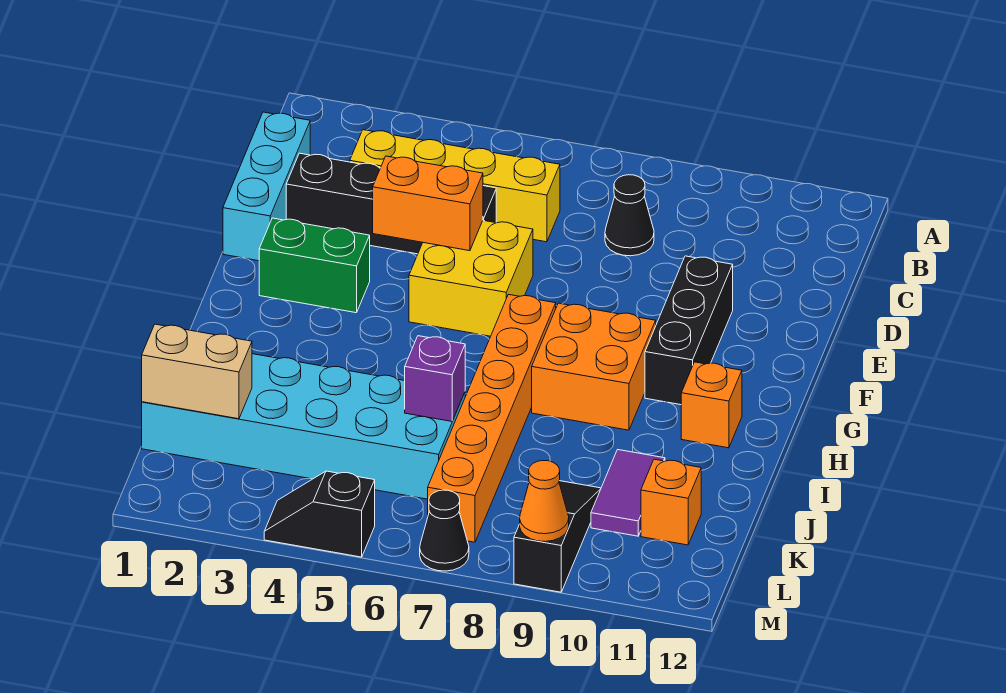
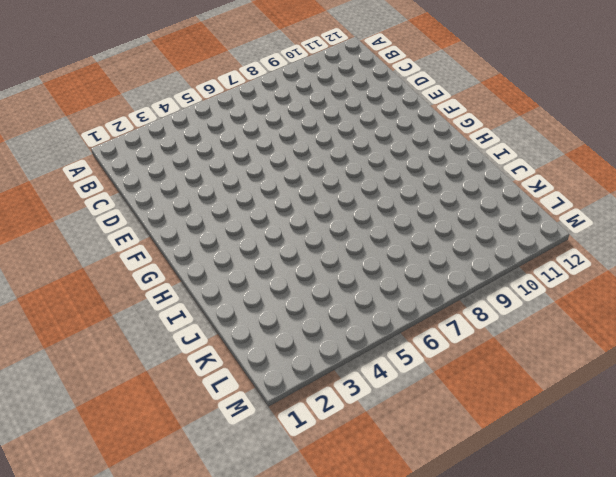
none -> cyan brick C1:E1 level 1
none -> yellow brick C3:C6 level 1
none -> black cone C8 level 1

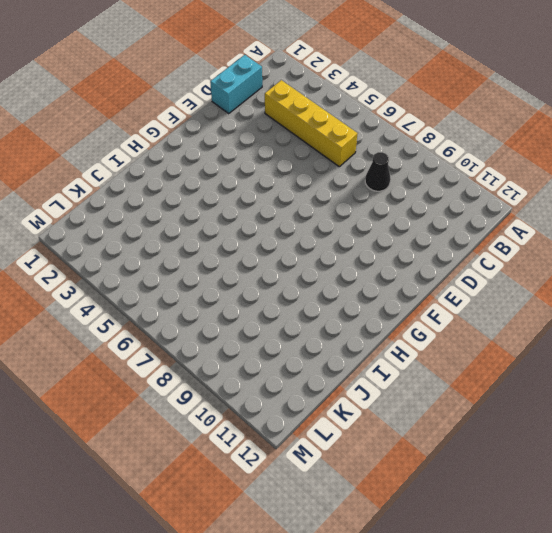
cyan brick C1:D1 level 1 -> cyan brick C1:E1 level 1
none -> black brick D2:D5 level 1
none -> yellow brick E5:F6 level 1
none -> black brick E10:G10 level 1

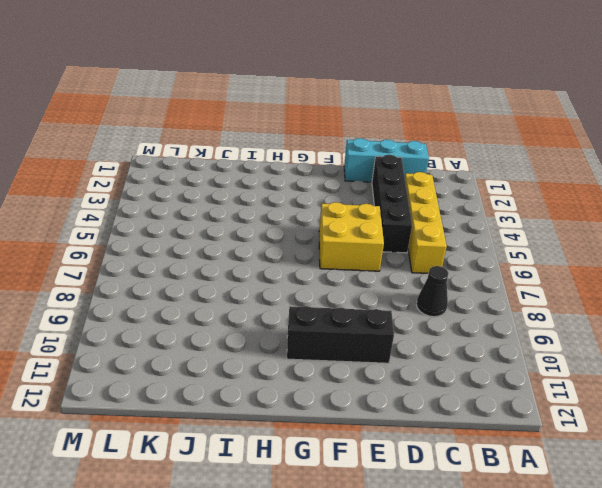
none -> green brick F2:F3 level 1
none -> orange brick G7:L7 level 1
none -> orange brick G8:H9 level 1

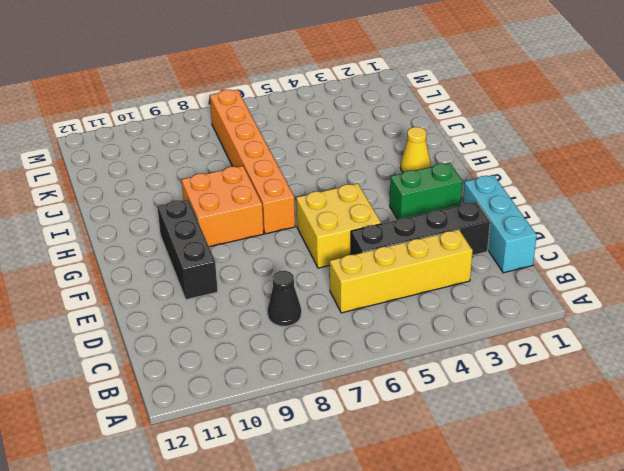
yellow cone H2 level 1 -> none
none -> orange brick H11 level 1
none -> cyan brick J1:K6 level 1
none -> purple tile J10:K10 level 1

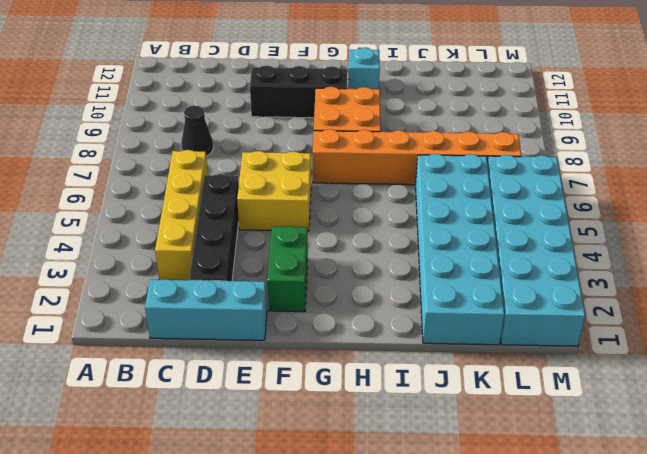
cyan brick H11 level 1 -> orange brick H11 level 1
cyan brick L1:M6 level 1 -> black slope M4:M5 level 1 top 5
none -> purple tile J10:K10 level 1
none -> black slope K9:M9 level 1 top M
none -> orange brick K11 level 1

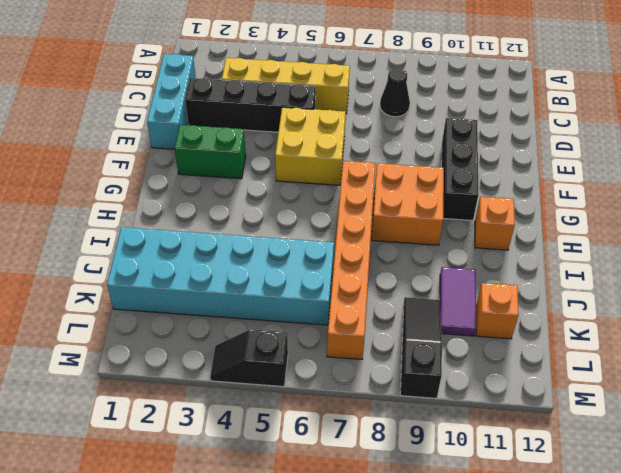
none -> black cone M7 level 1
none -> orange brick E4:E5 level 2
none -> purple brick J6 level 2

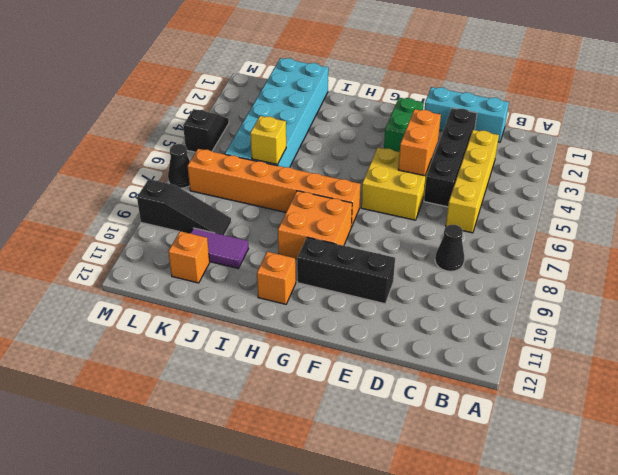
yellow brick J6 level 2 -> purple brick J6 level 2
none -> tan brick K1:K2 level 2
none -> orange cone M9 level 2

